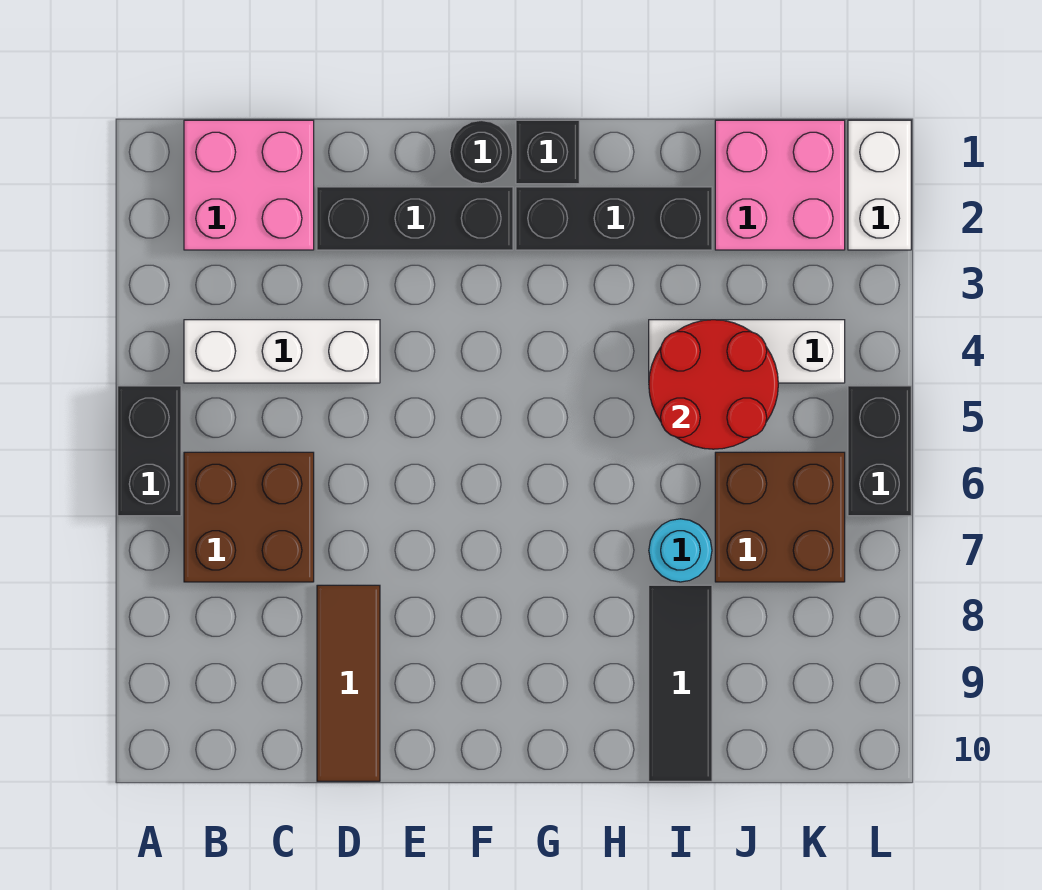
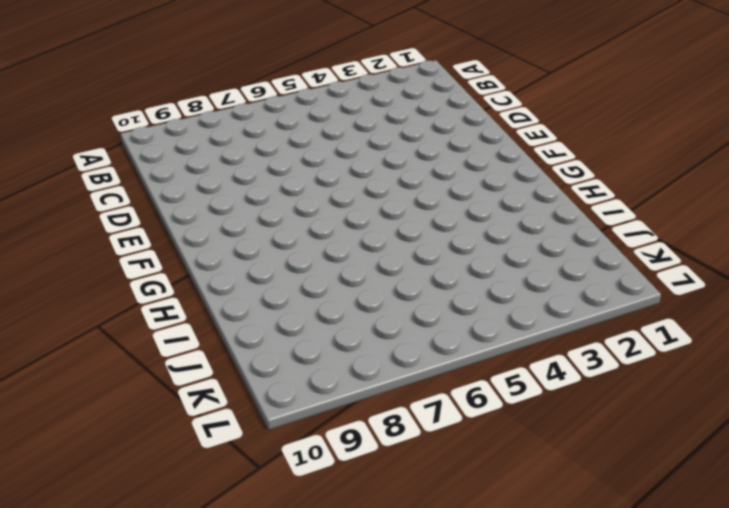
none -> black brick A5:A6 level 1
none -> pink brick B1:C2 level 1
none -> white brick B4:D4 level 1

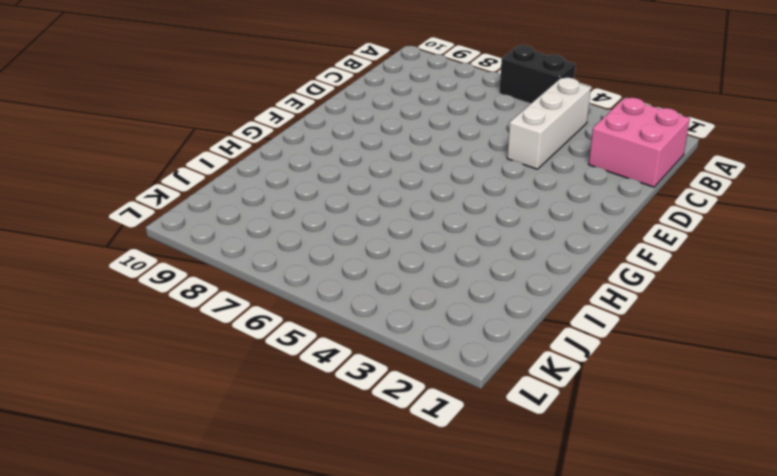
none -> brown brick B6:C7 level 1
none -> black brick D2:F2 level 1
none -> brown tile D8:D10 level 1

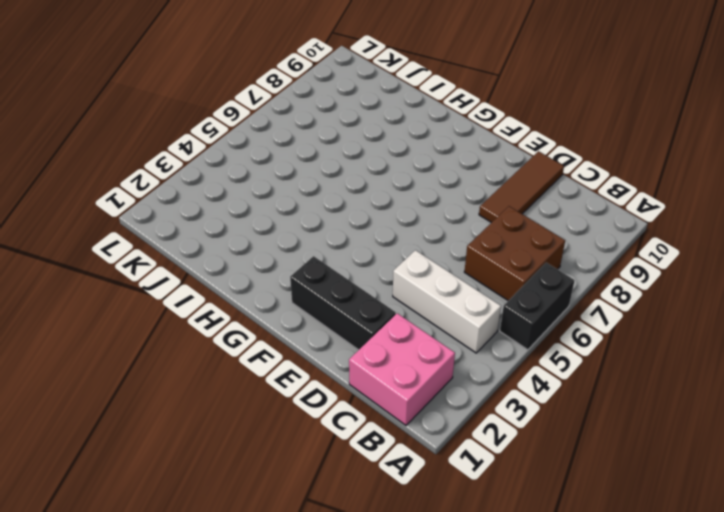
none -> black round brick F1 level 1
none -> black brick G1 level 1
none -> black brick G2:I2 level 1

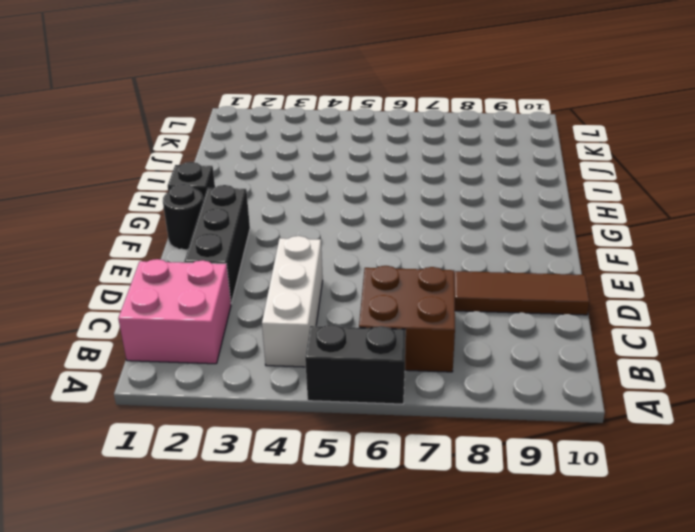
none -> black brick G2:I2 level 1
none -> white brick I4:K4 level 1
none -> cyan round brick I7 level 1

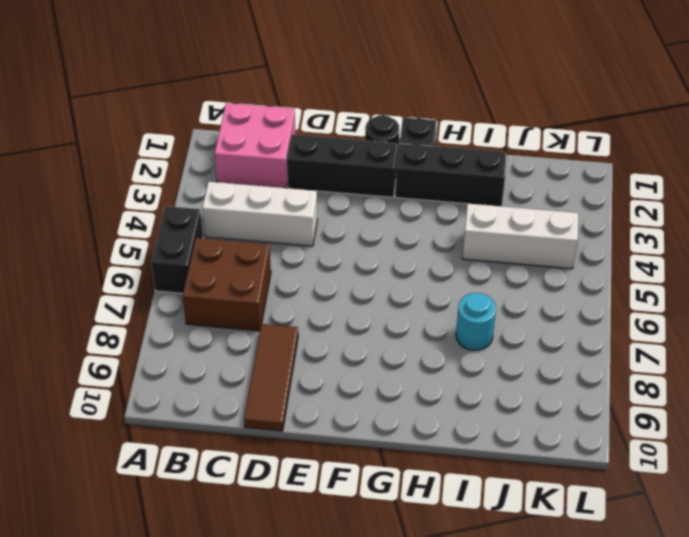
none -> black tile I8:I10 level 1
none -> pink brick J1:K2 level 1
none -> brown brick J6:K7 level 1

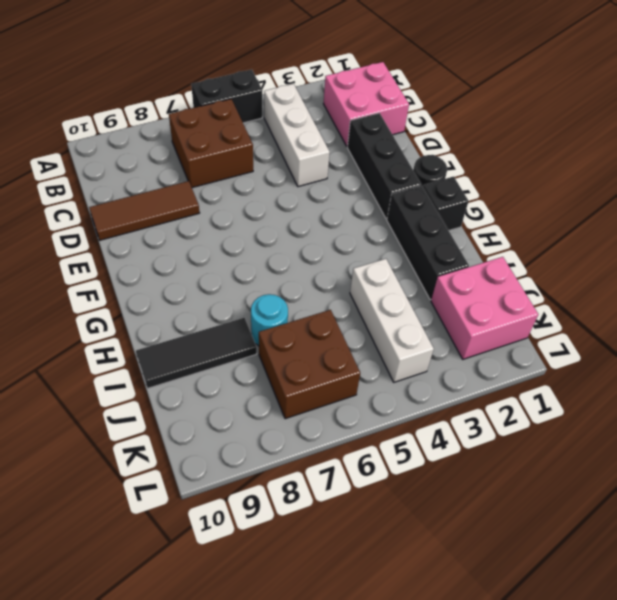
none -> white brick L1:L2 level 1
none -> black brick L5:L6 level 1
none -> red round brick I4:J5 level 2

